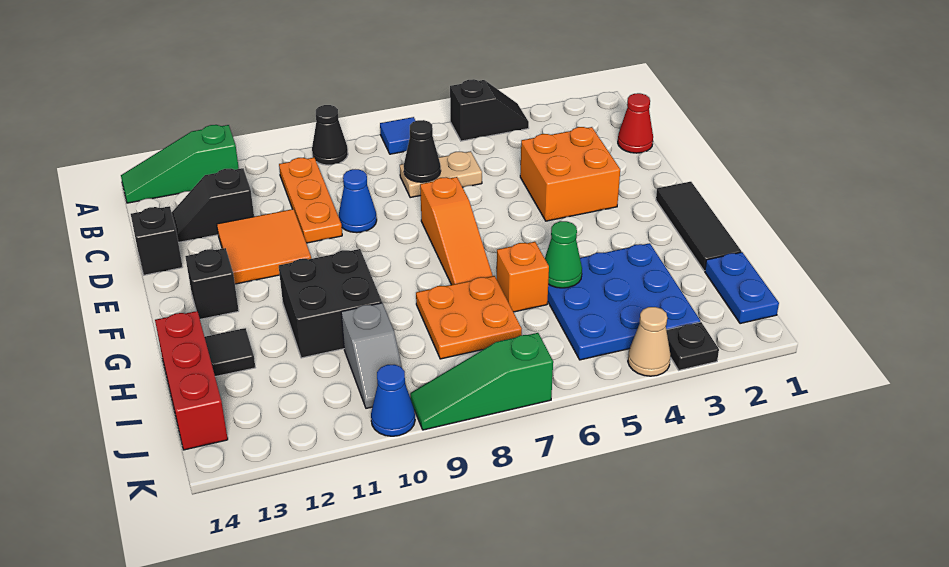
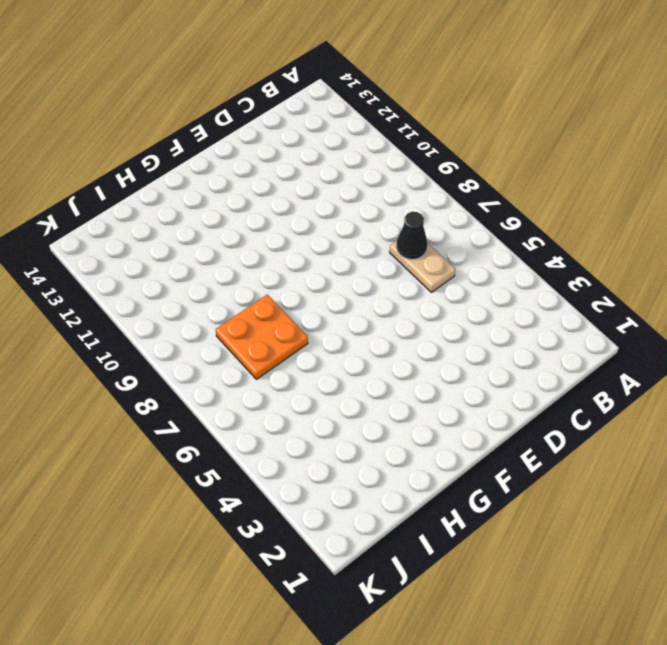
none -> black slope A4:A5 level 1 top 5
none -> blue tile A7 level 1
none -> black cone A9 level 1

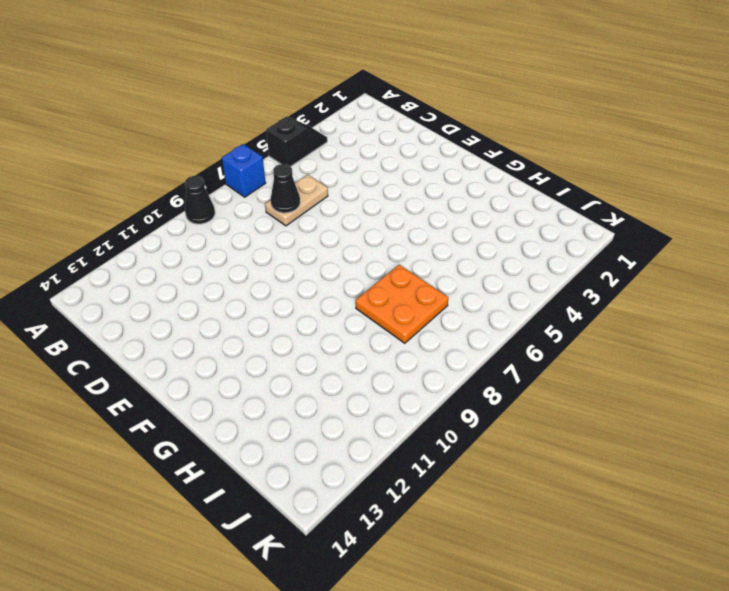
blue brick A7 level 1 -> blue tile A7 level 1
none -> green slope A12:A14 level 1 top 12
none -> orange plate B10:D10 level 1
none -> red cone C1 level 1

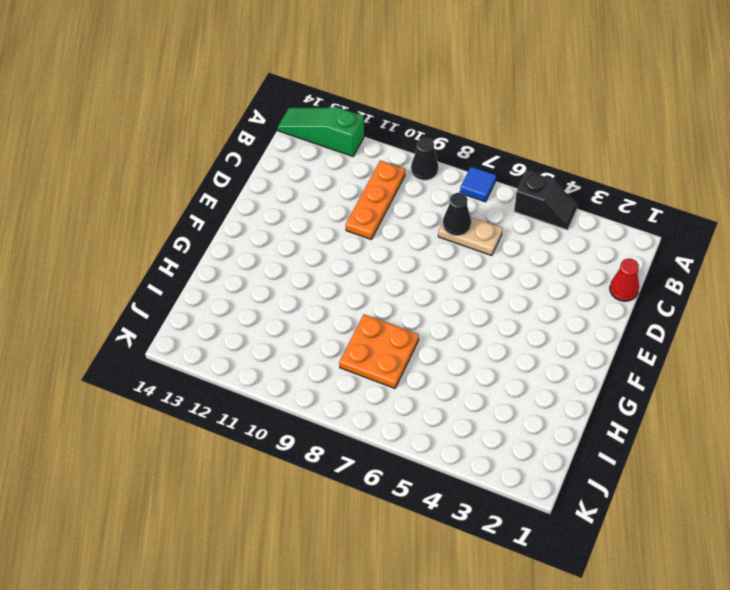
none -> black slope C12:C13 level 1 top 12
none -> orange brick D3:E4 level 1
none -> blue cone D9 level 1

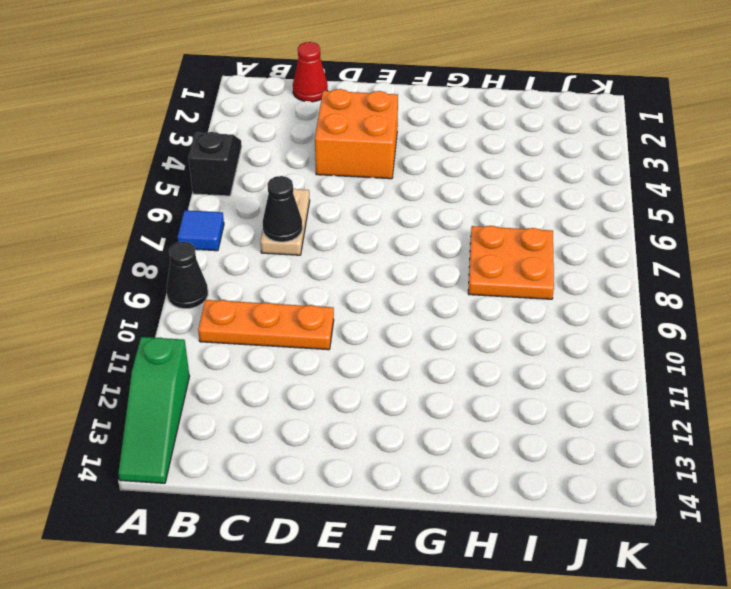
none -> black slope C12:C13 level 1 top 12
none -> blue cone D9 level 1
none -> orange tile D11:E12 level 1

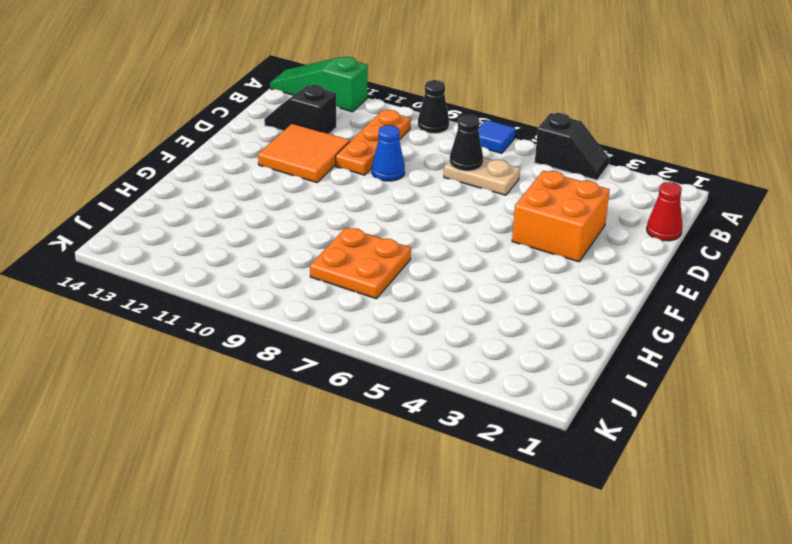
none -> black brick D14 level 1
none -> orange slope E7:G7 level 1 top E
none -> black tile F1:H1 level 1

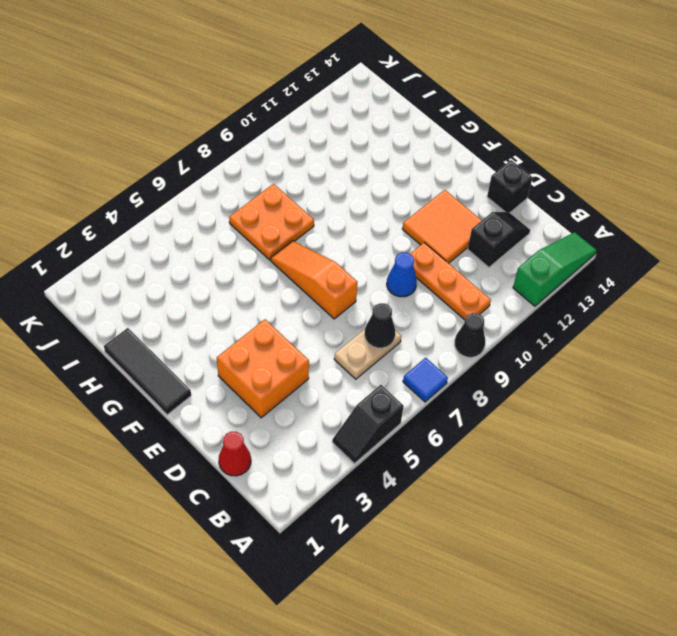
none -> black brick F13 level 1
none -> black brick G10:H11 level 1
none -> blue plate H3:J5 level 1

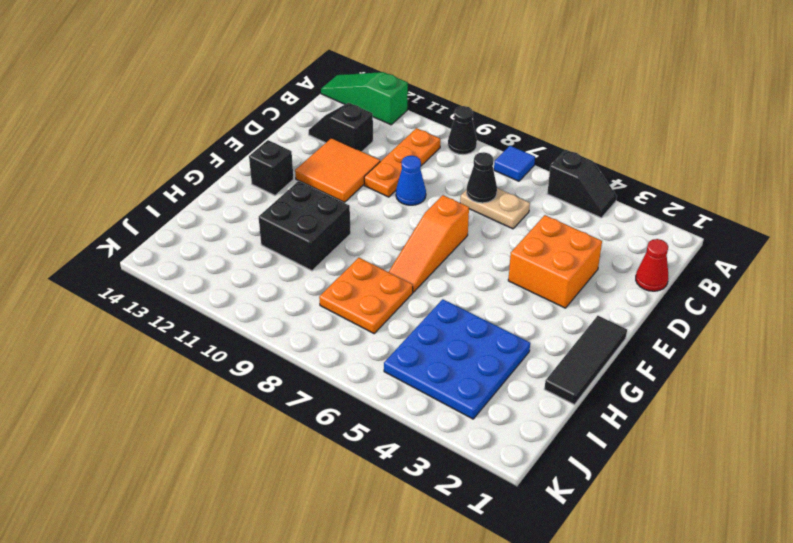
none -> black brick D14 level 1
none -> orange brick H6 level 1
none -> black tile H13 level 1

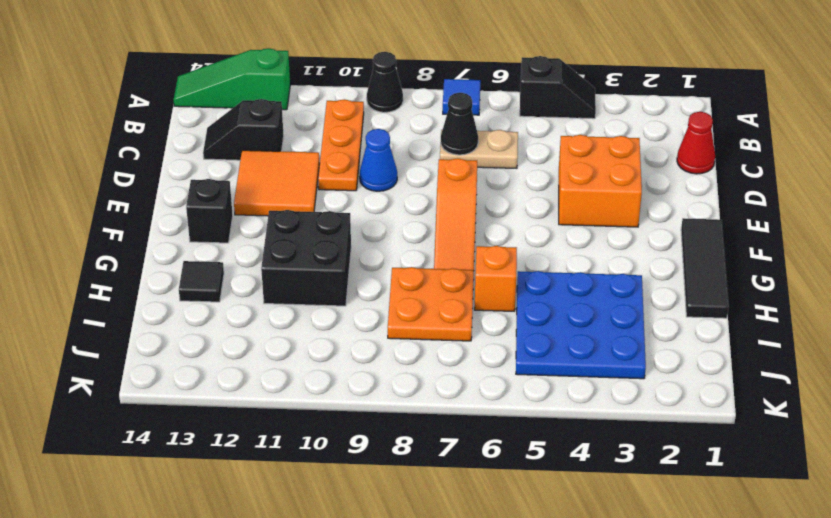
none -> black brick D14 level 1
none -> red brick H14:J14 level 1
none -> blue plate I1:J1 level 1

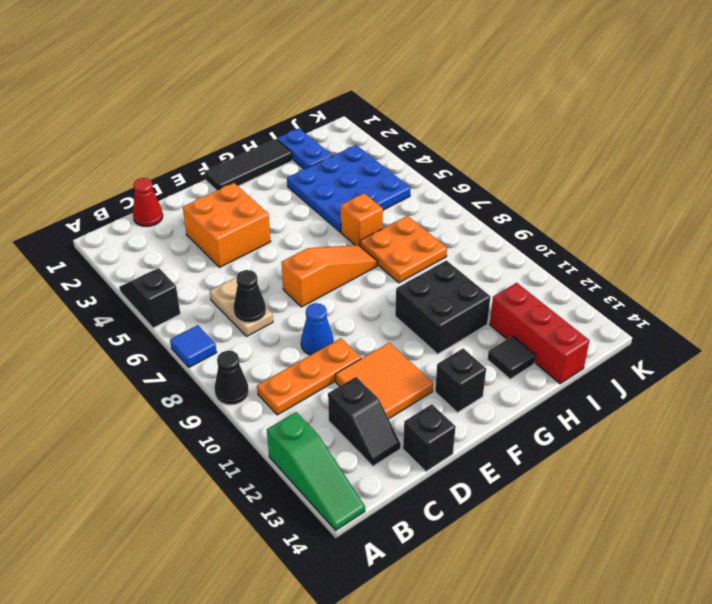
blue plate I1:I2 level 1 -> blue plate I1:J1 level 1
red brick I12:I14 level 1 -> red brick H14:J14 level 1
none -> grey slope I10:J10 level 1 top I
none -> black plate K3 level 1
none -> tan cone K4 level 1

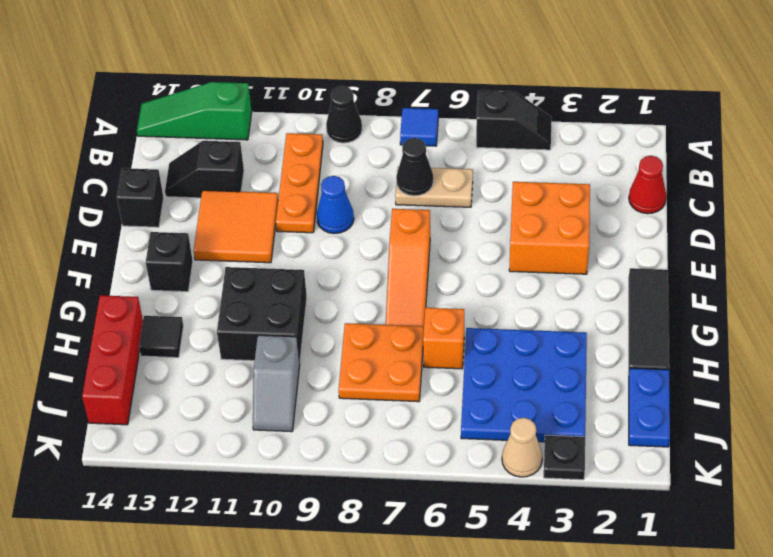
none -> green slope K7:K9 level 1 top 7
none -> blue cone K10 level 1
none -> green cone H5 level 2

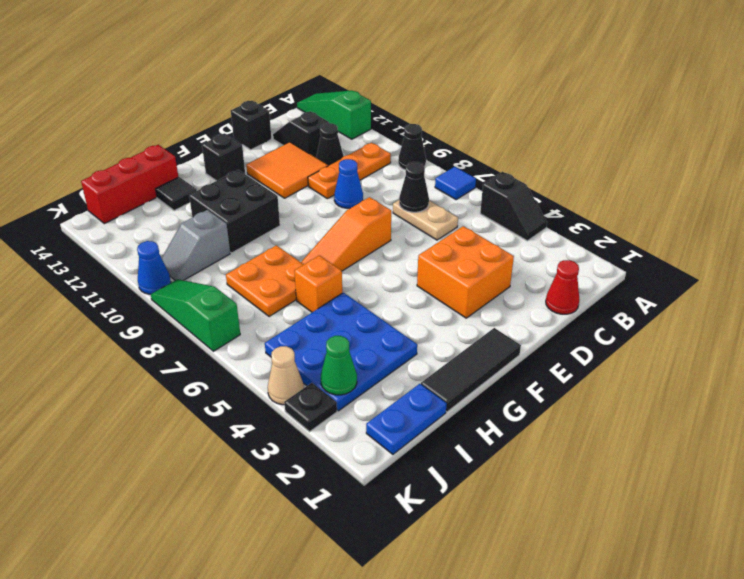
black cone C11 level 1 -> none
green cone J3 level 2 -> green cone H5 level 2

